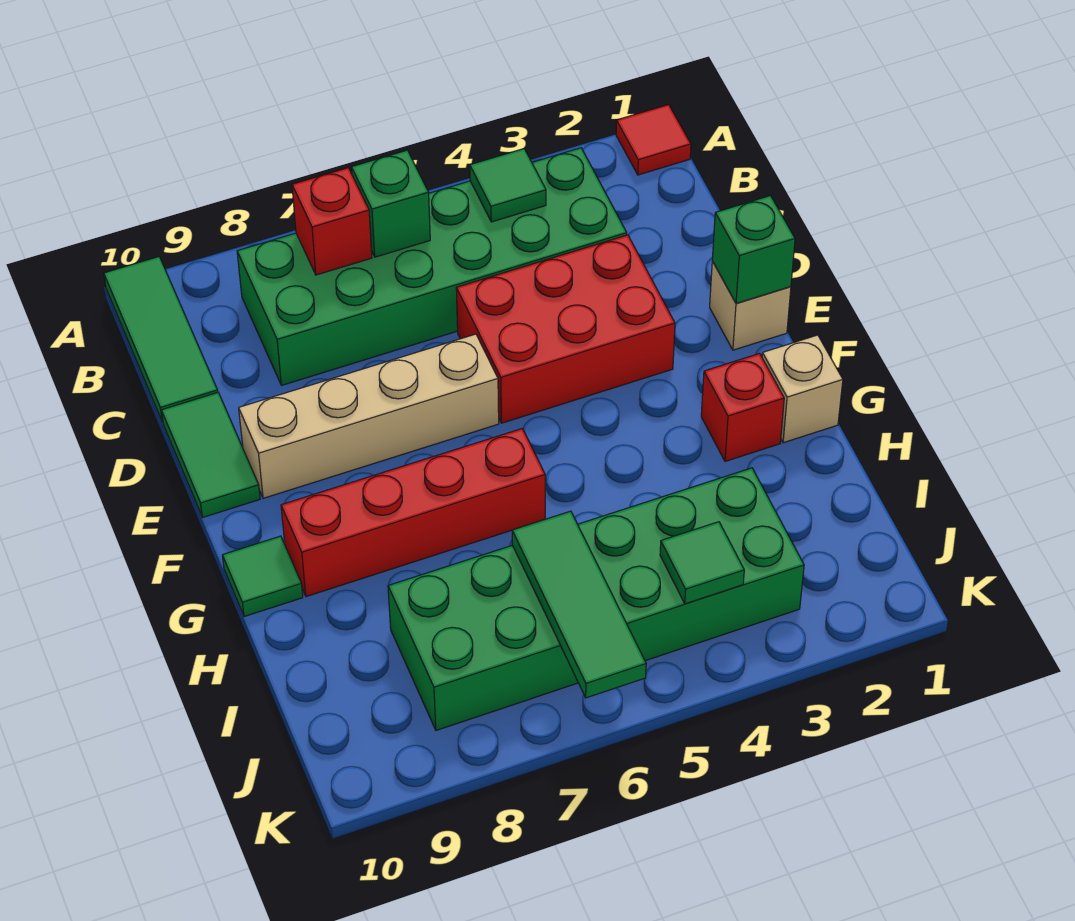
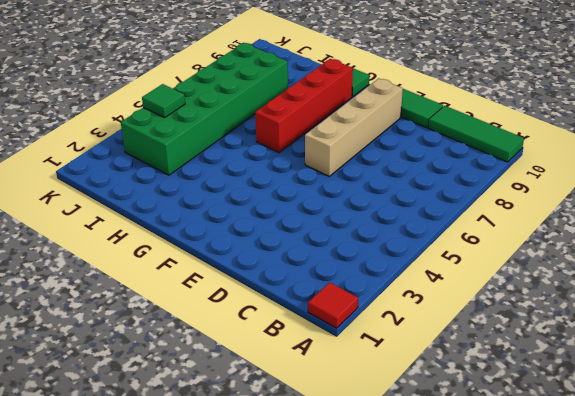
none -> green brick B3:C8 level 1
none -> red brick D3:E5 level 1
none -> tan brick E1 level 1

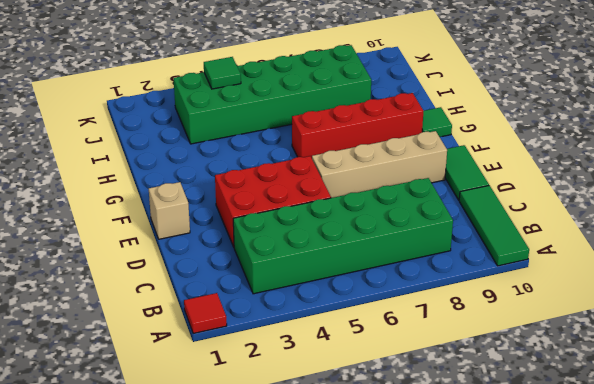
none -> tan brick G1 level 1
none -> red brick G2 level 1
none -> green tile B4 level 2

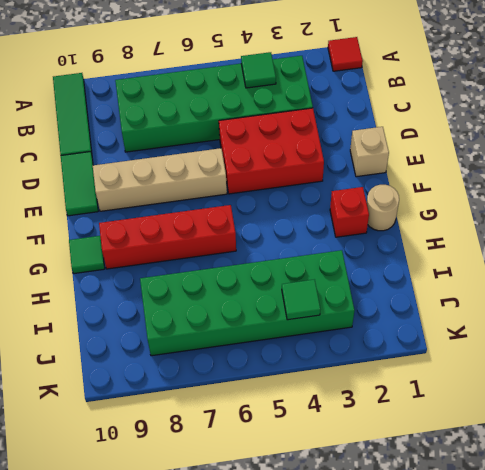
tan round brick G1 level 1 -> tan brick G1 level 1
none -> green brick B6 level 2
none -> red brick B7 level 2
none -> green brick E1 level 2

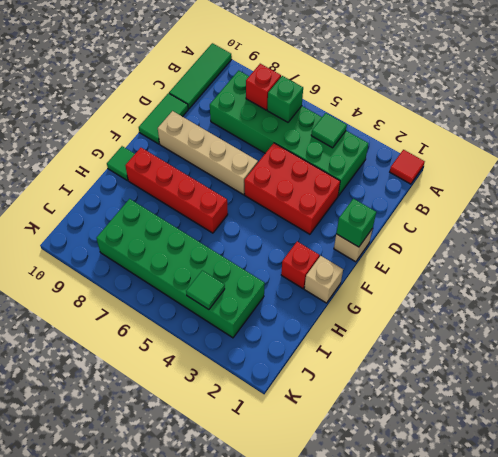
none -> green tile I6:K6 level 2

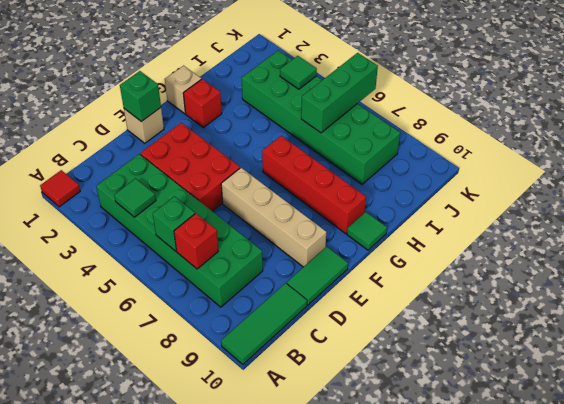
green brick I6:K6 level 2 -> green tile I6:K6 level 2

